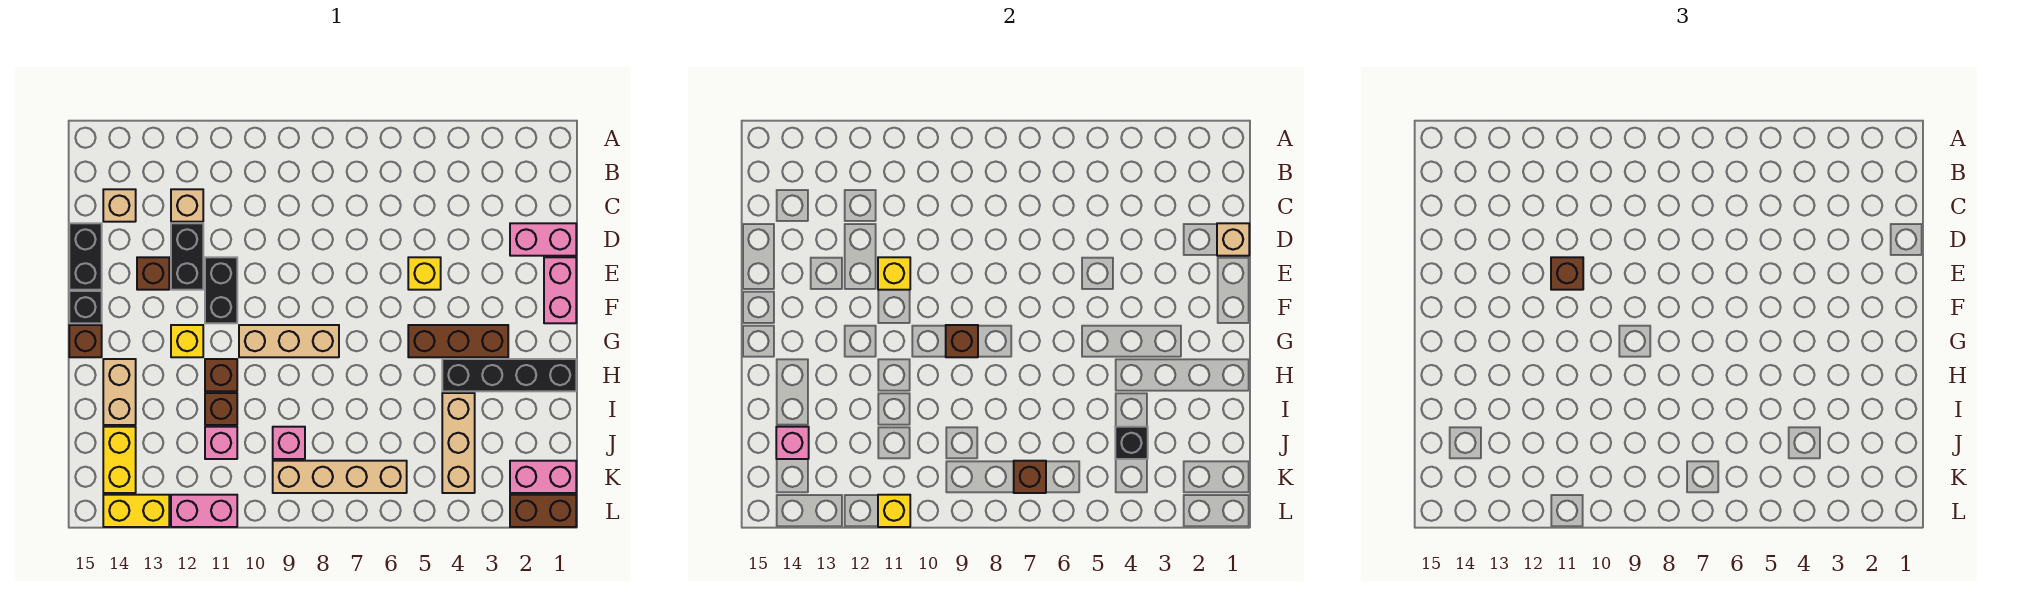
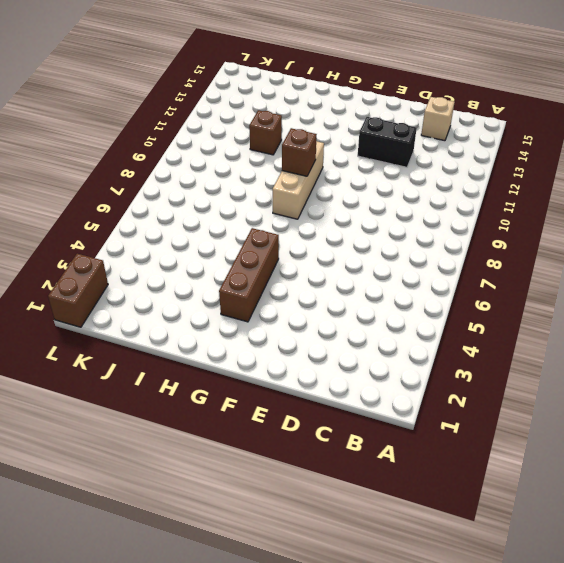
none -> tan brick C12 level 1
none -> pink brick D1:D2 level 1
none -> black brick D15:E15 level 1
none -> pink brick E1:F1 level 1

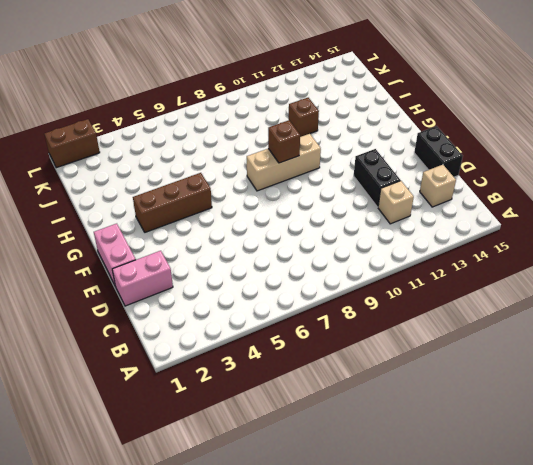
none -> yellow brick E5 level 1
none -> black brick E11:F11 level 1
none -> brown brick E13 level 1
none -> black brick F15 level 1

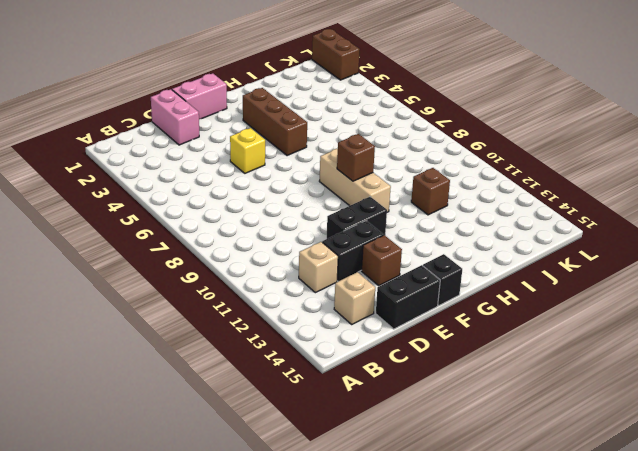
none -> yellow brick G12 level 1
none -> brown brick G15 level 1
none -> black brick H1:H4 level 1
none -> brown brick H11 level 1

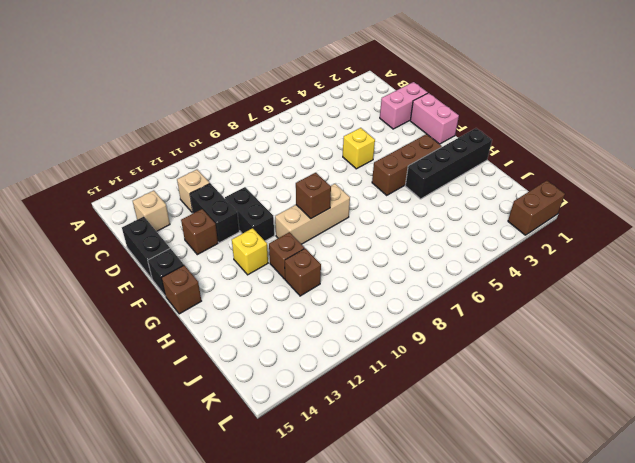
none -> tan brick H14:I14 level 1
none -> tan brick I4:K4 level 1
none -> pink brick J9 level 1
none -> pink brick J11 level 1

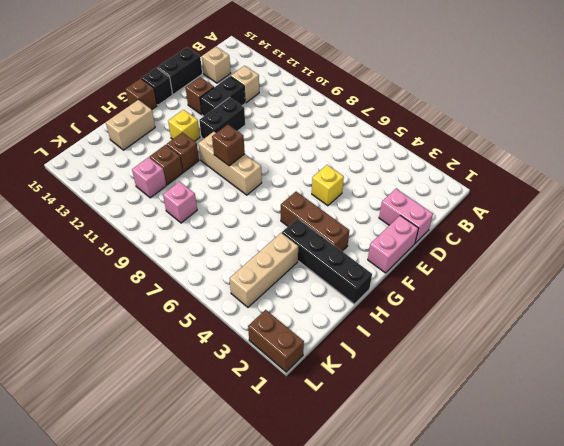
none -> yellow brick J14:K14 level 1
none -> pink brick K1:K2 level 1
none -> tan brick K6:K9 level 1
none -> pink brick L11:L12 level 1

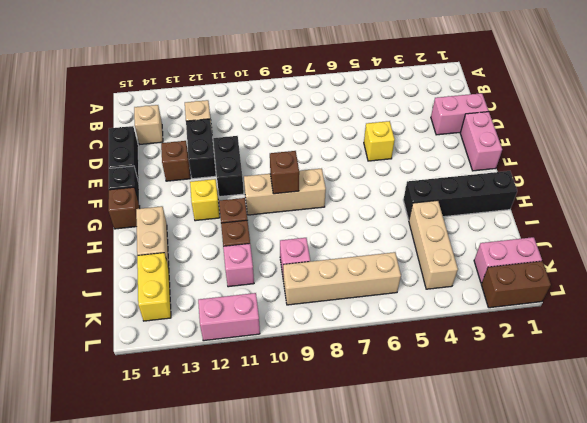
none -> brown brick G3:G5 level 1
none -> yellow brick L13:L14 level 1
none -> tan brick D1 level 2
none -> yellow brick E11 level 2

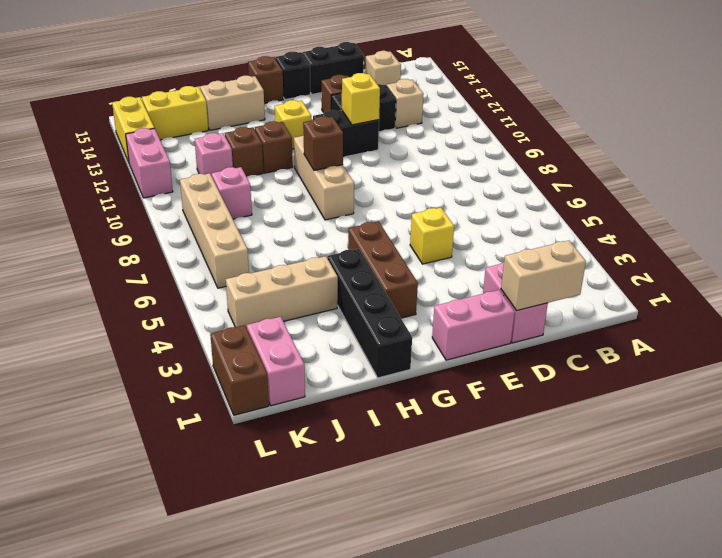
tan brick C1:D1 level 2 -> tan brick D1 level 2
none -> black brick J4 level 2
none -> pink brick J14 level 2
none -> brown brick K7 level 2
none -> yellow brick L11 level 2

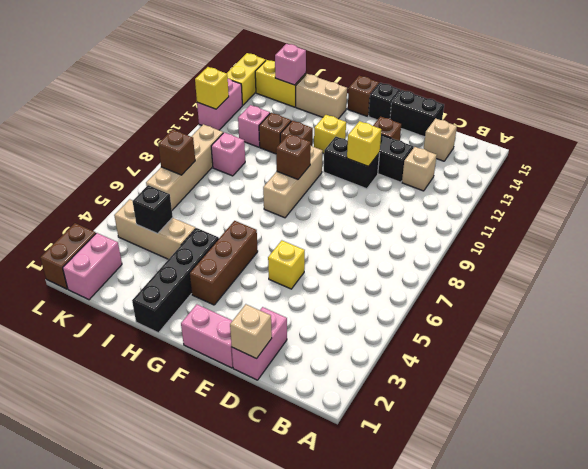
none -> brown brick E11 level 3

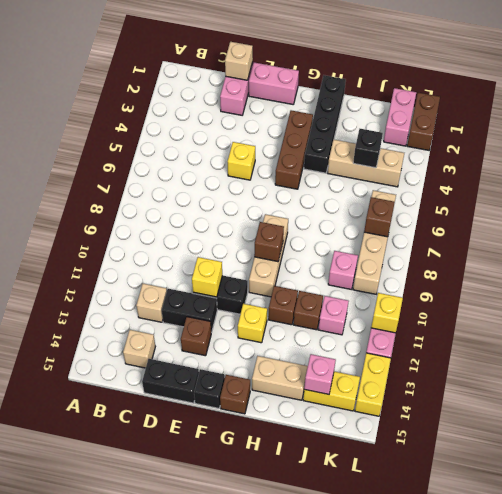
none -> brown brick E11 level 3

